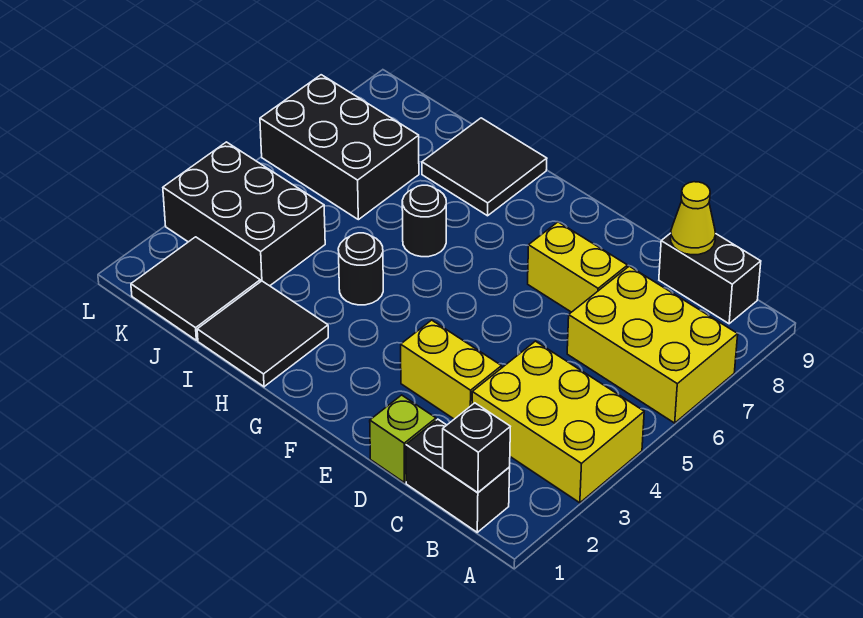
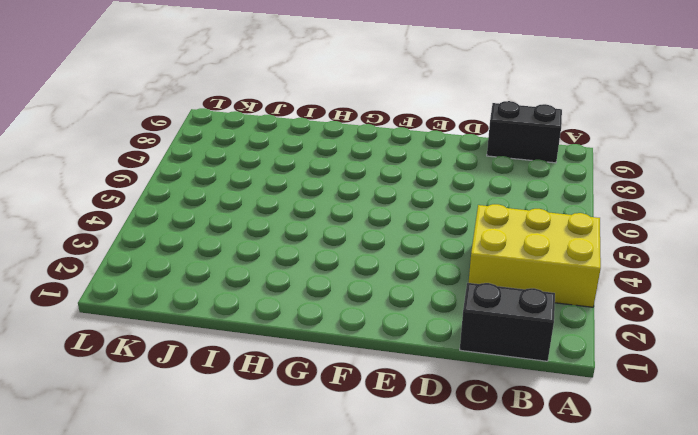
none -> yellow brick A6:C7 level 1
none -> lime brick D1 level 1
none -> yellow brick D3:E3 level 1

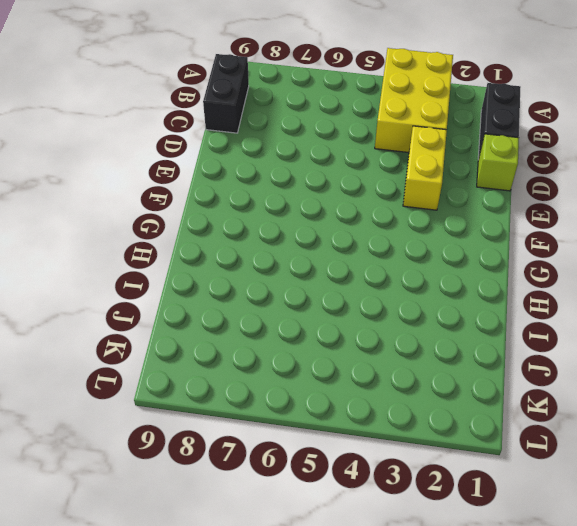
none -> yellow brick A6:C7 level 1
none -> yellow brick D7:E7 level 1
none -> black tile H1:I2 level 1

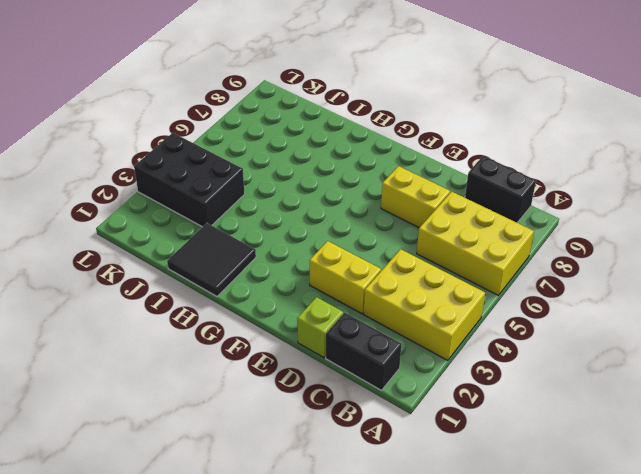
none -> black round brick H4 level 1
none -> black round brick H6 level 1
none -> black tile H8:I9 level 1

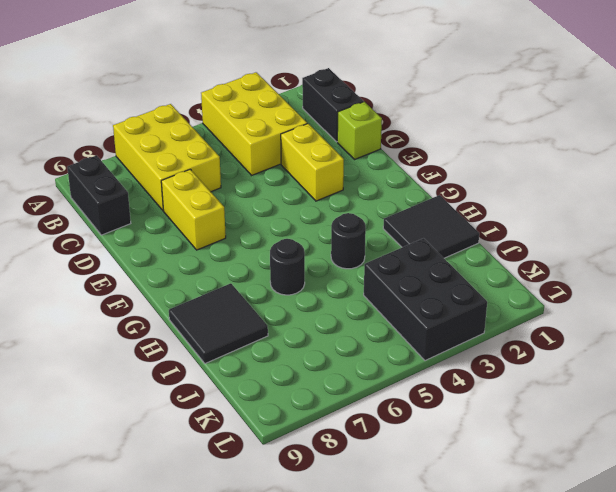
none -> black tile J1:K2 level 1
none -> black brick J6:L7 level 1
none -> black brick B1 level 2

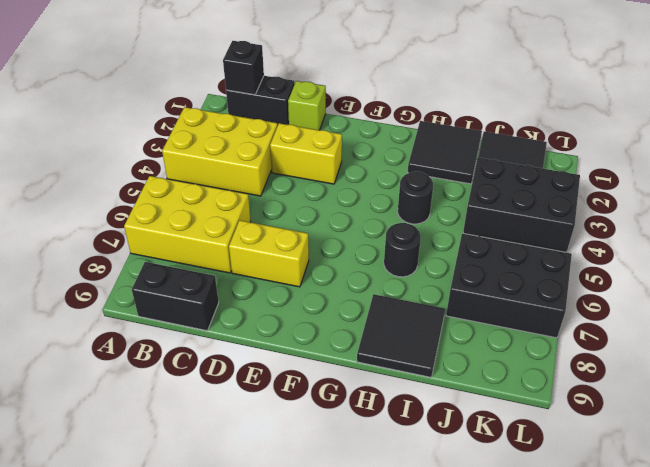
none -> yellow cone C9 level 2

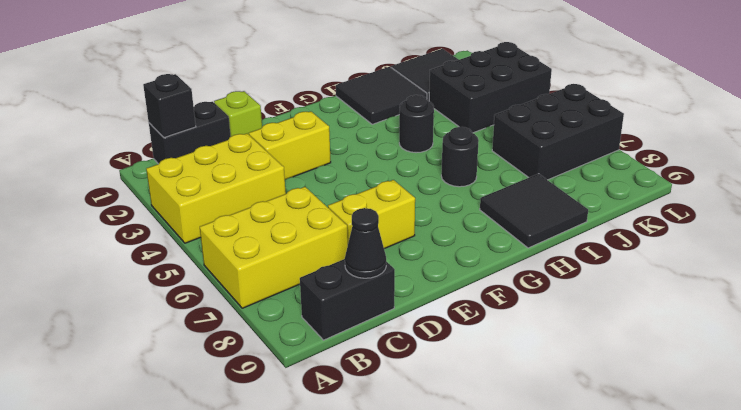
black cone C9 level 2 -> yellow cone C9 level 2

